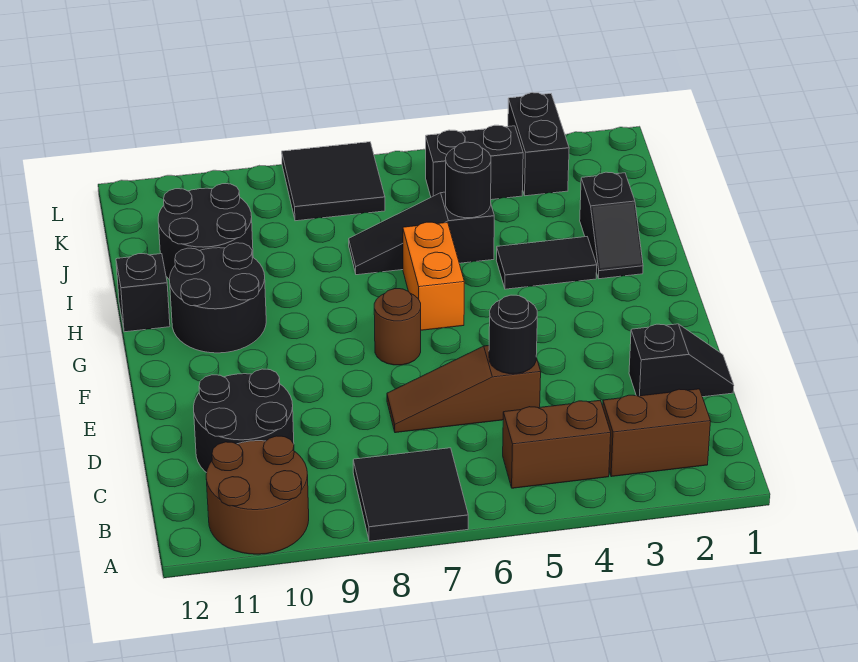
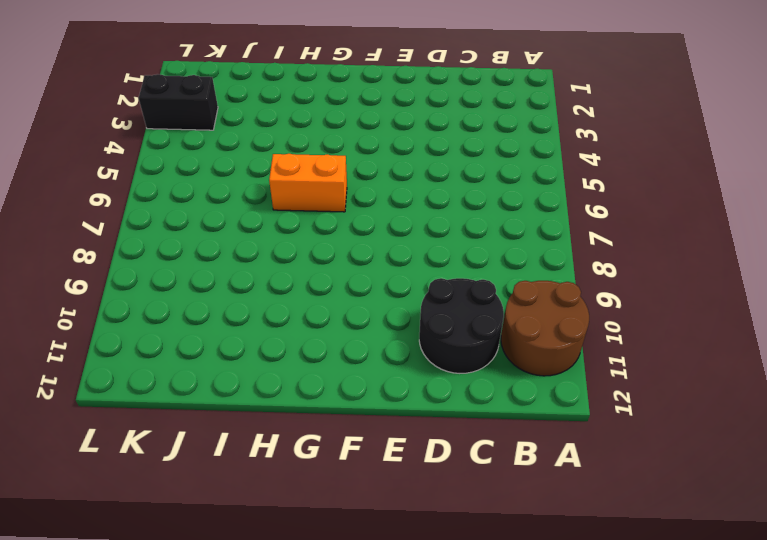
none -> black tile A7:B8 level 1
none -> brown brick B2:B3 level 1
none -> brown brick B4:B5 level 1

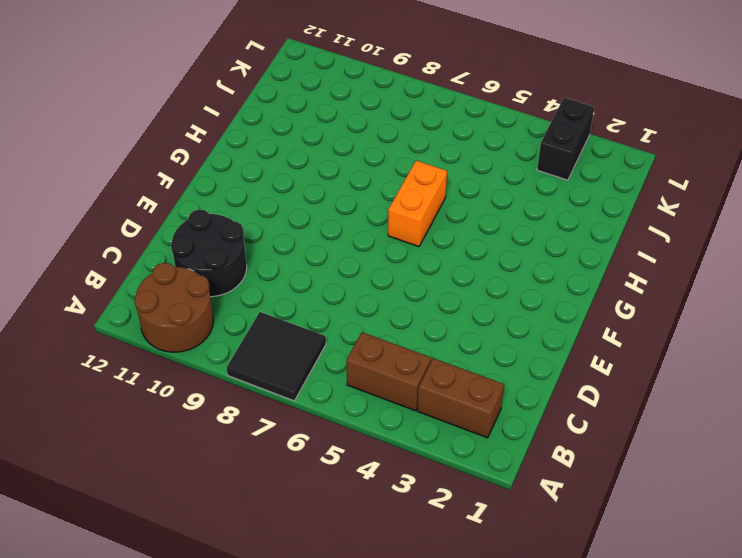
none -> black slope D1:D2 level 1 top 2
none -> brown slope D5:D7 level 1 top 5
none -> brown round brick F7 level 1

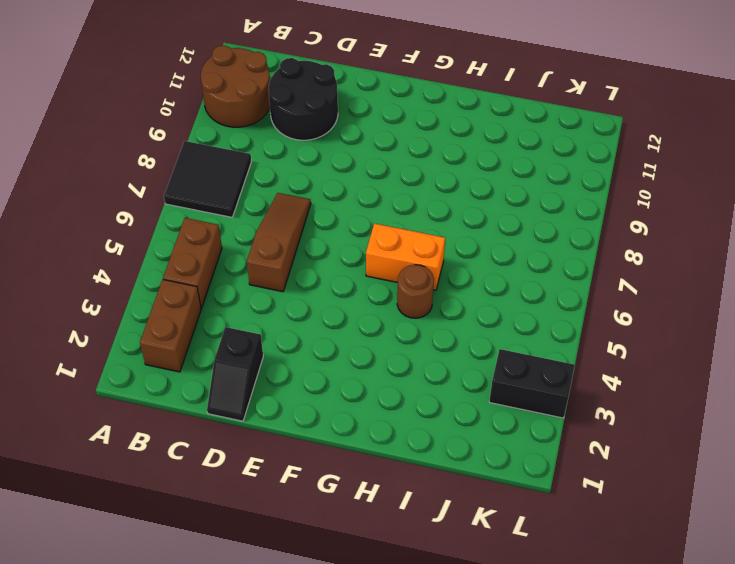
brown round brick H5 level 1 -> brown round brick F7 level 1
none -> black round brick G10:H11 level 1
none -> black slope H2:I2 level 1 top I
none -> black tile H3:H4 level 1

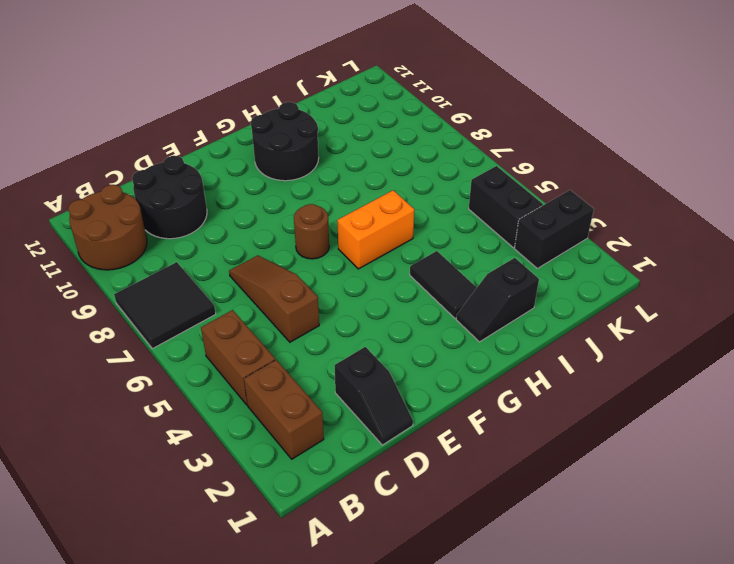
none -> black brick H12 level 1
none -> black slope I5:I7 level 1 top 5
none -> black round brick I10:J11 level 1

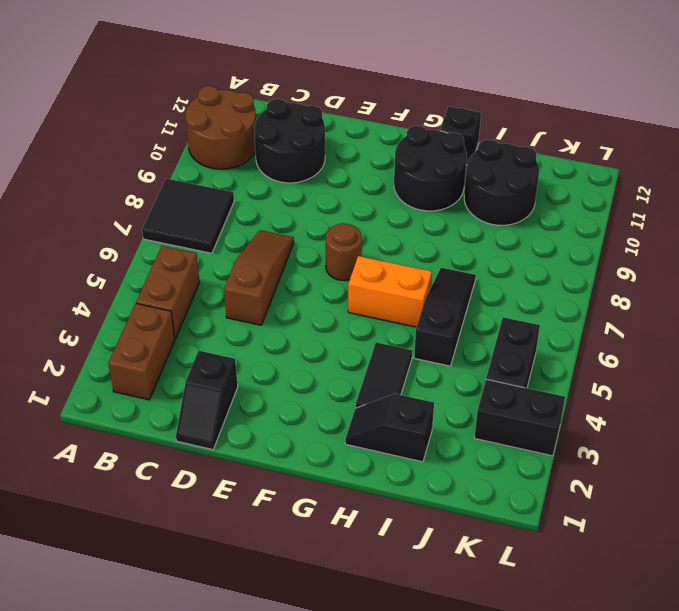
none -> black tile K7:L8 level 1
none -> black round brick D5 level 2
none -> black round brick I5 level 2

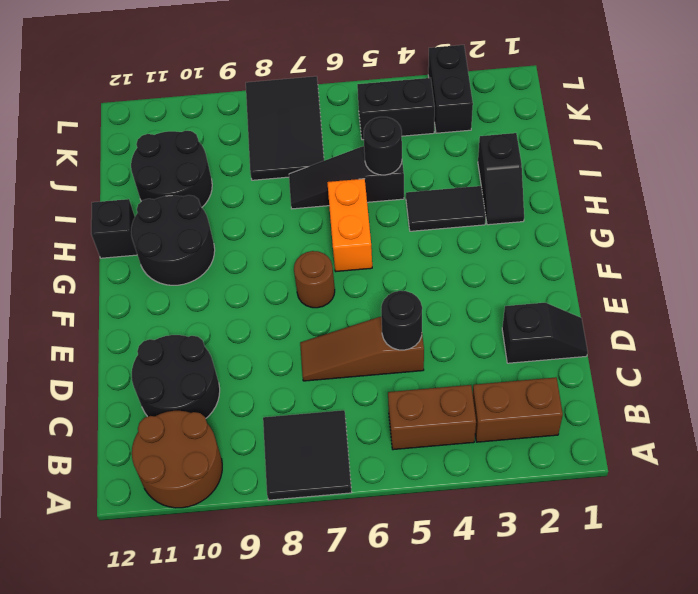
black tile J7:L8 level 1 -> black tile K7:L8 level 1

